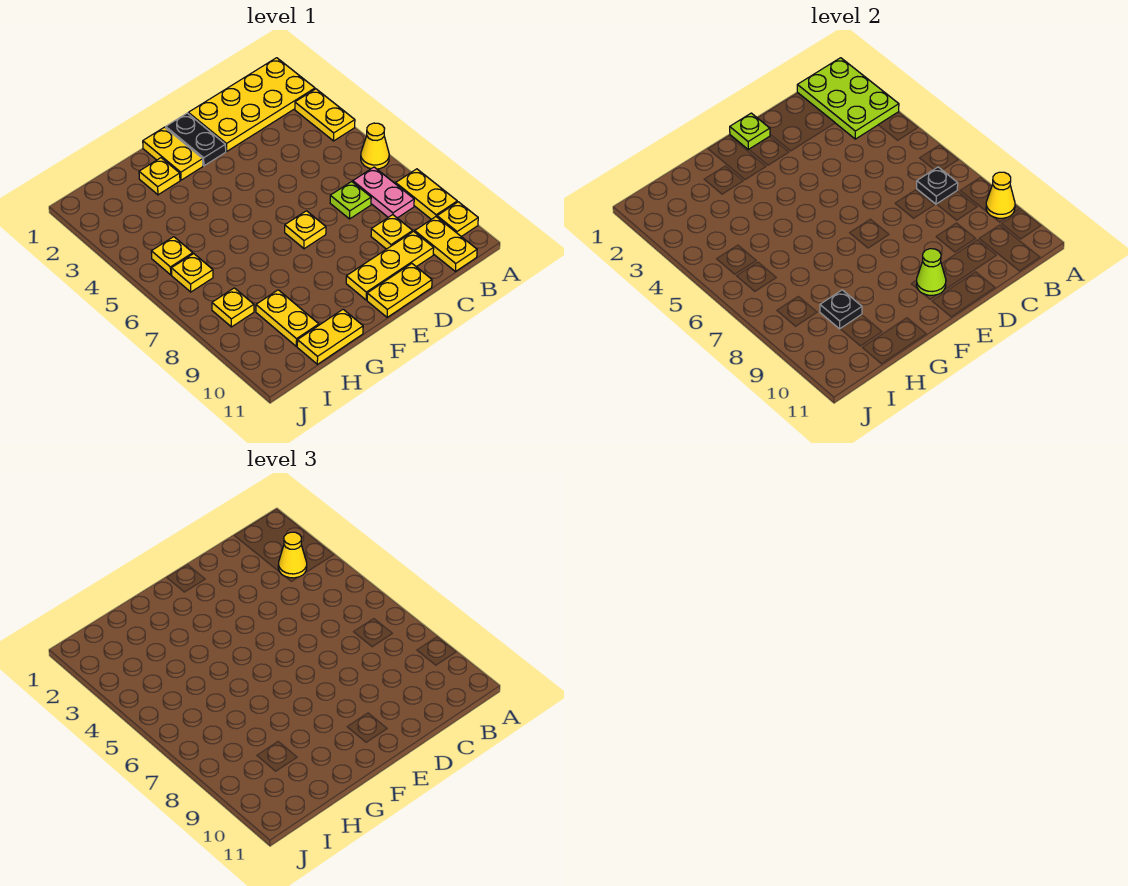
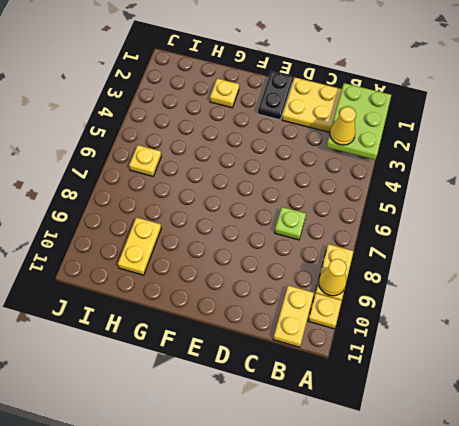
none -> yellow plate A3:A4 level 1
none -> yellow cone A6 level 1
none -> pink plate B7:B8 level 1

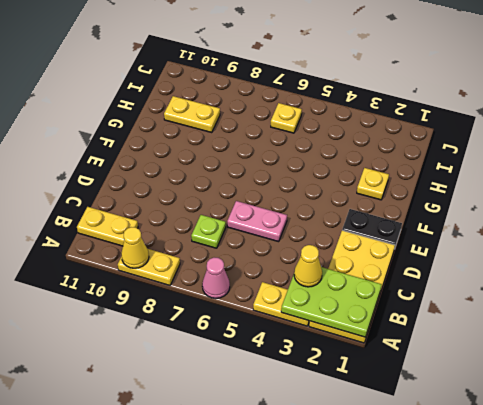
pink cone A6 level 1 -> yellow cone A6 level 1
pink plate D5:D6 level 1 -> pink plate B7:B8 level 1
none -> yellow plate A10 level 1
none -> yellow plate C9 level 1
none -> yellow plate C10:E10 level 1

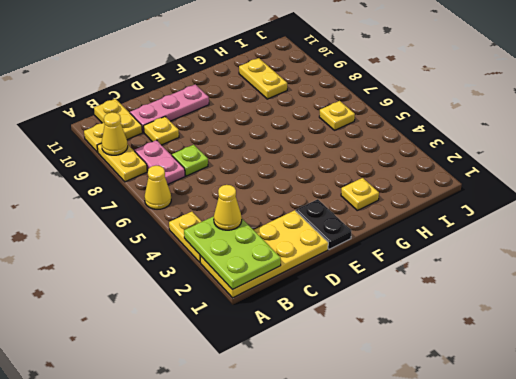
pink plate C10:E10 level 1 -> yellow plate C10:E10 level 1
none -> yellow plate D11:E11 level 1
none -> yellow plate E7 level 1
none -> yellow plate F1:F2 level 1

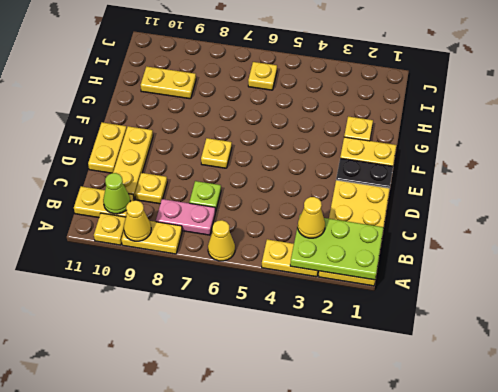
lime cone B10 level 2 -> lime cone E10 level 2
none -> yellow plate G11:H11 level 1
none -> yellow plate I5 level 1
none -> yellow plate I8 level 1

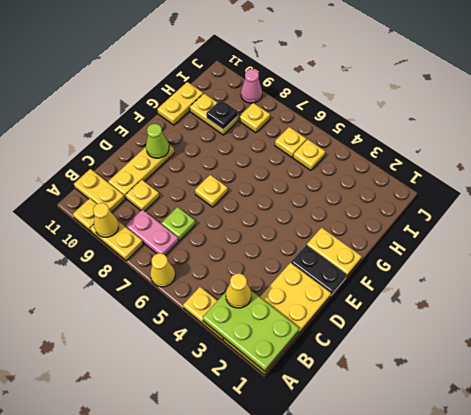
pink cone J9 level 1 -> none
none -> yellow plate D11:E11 level 1
none -> yellow plate G2 level 1
none -> black plate B7 level 2

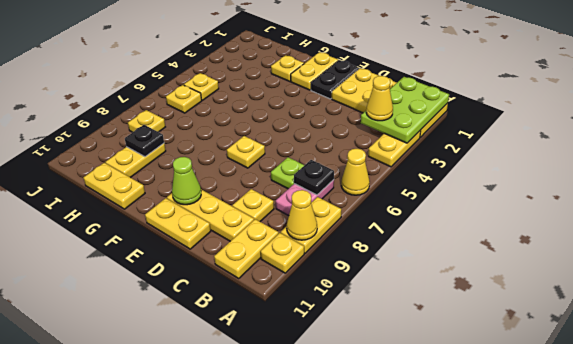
none -> lime plate E1 level 2

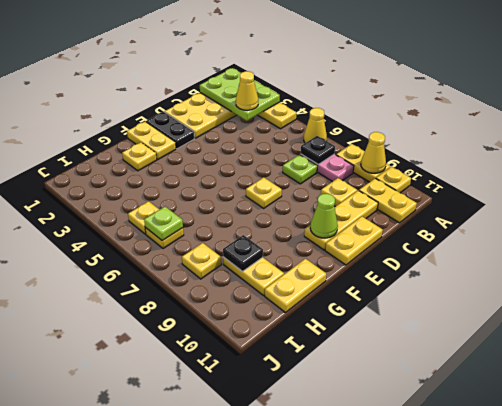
lime plate I6 level 2 -> lime plate E1 level 2

